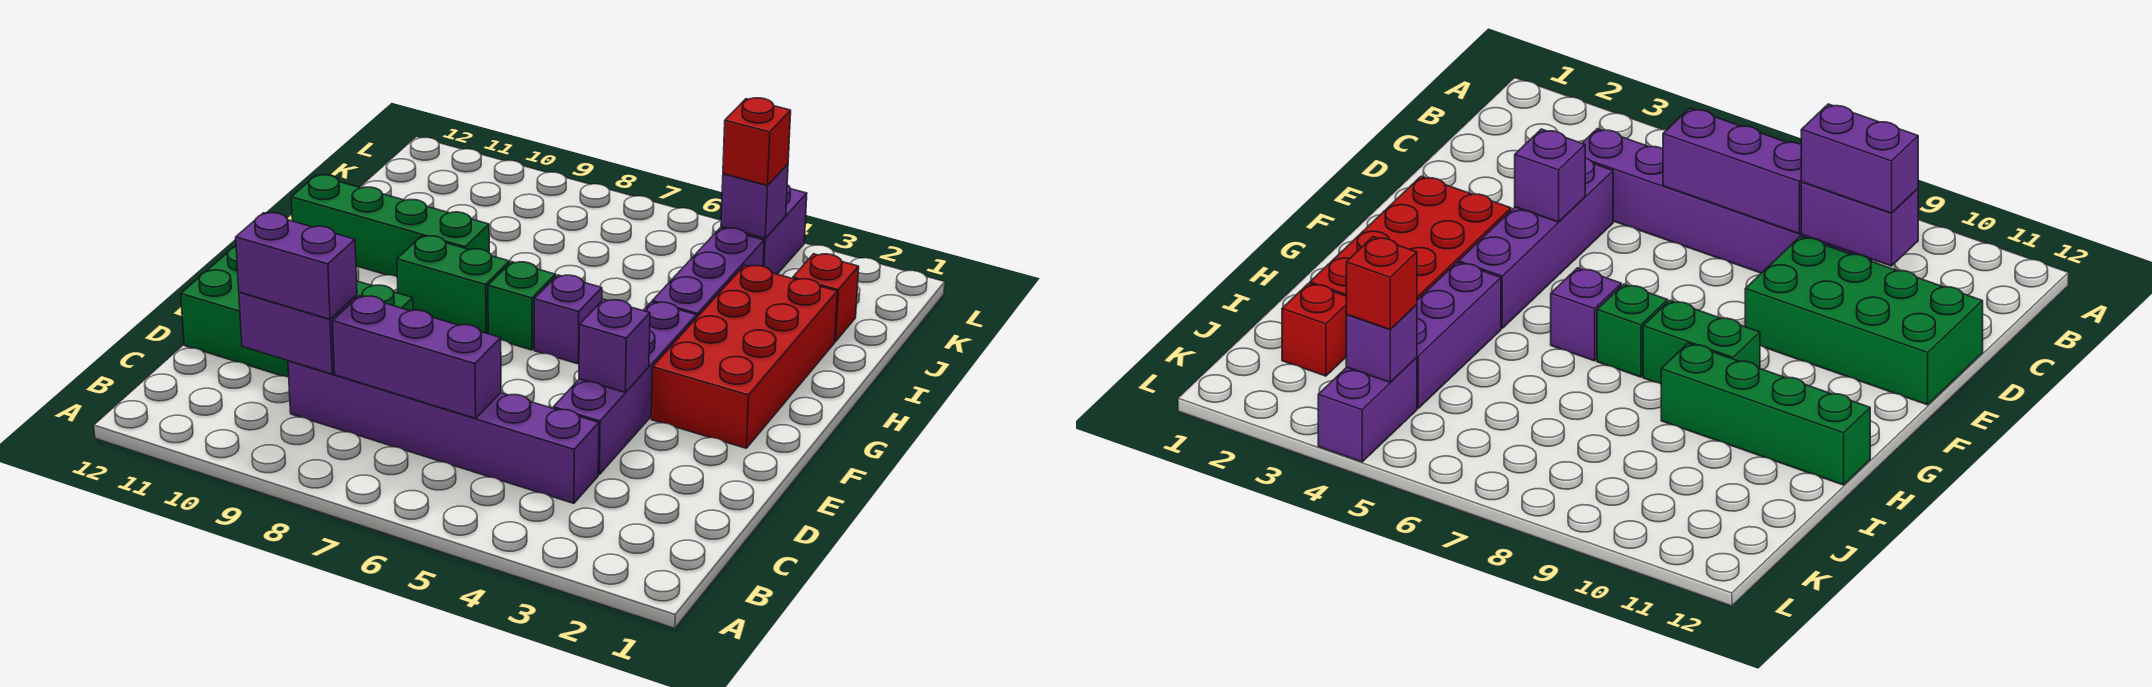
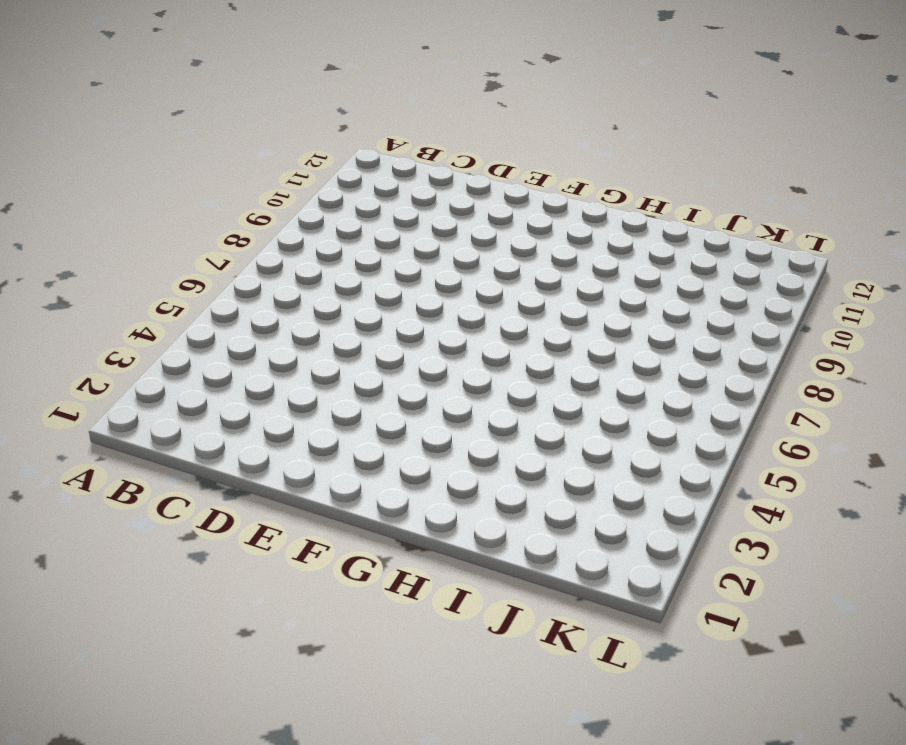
none -> purple brick C4:C9 level 1
none -> purple brick D4:G4 level 1
none -> green brick D9:E12 level 1

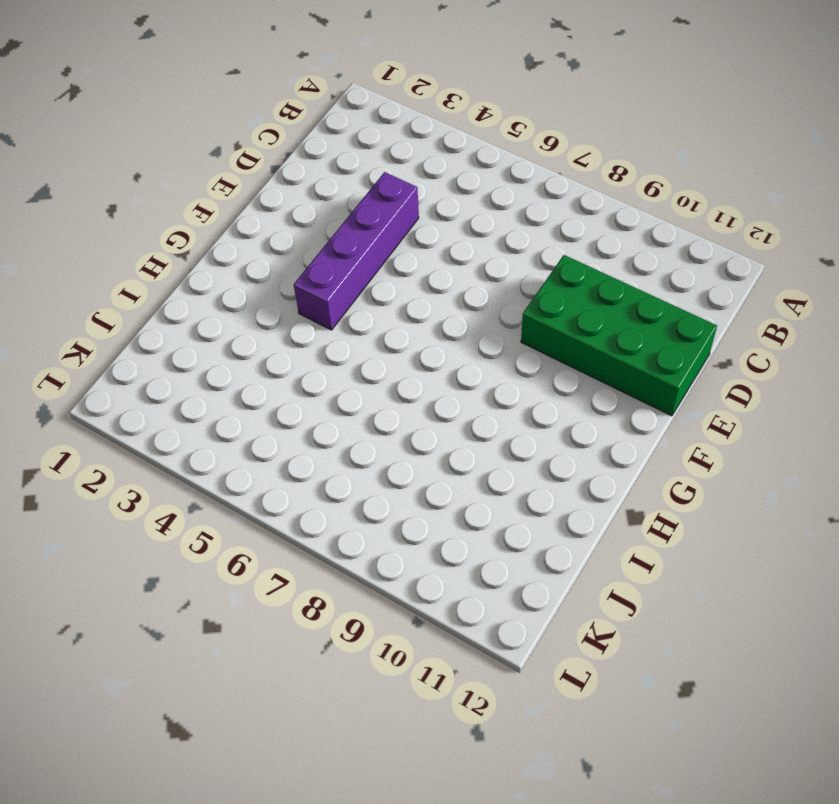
none -> purple brick C4:C9 level 1
none -> red brick F2:I3 level 1
none -> purple brick G6 level 1

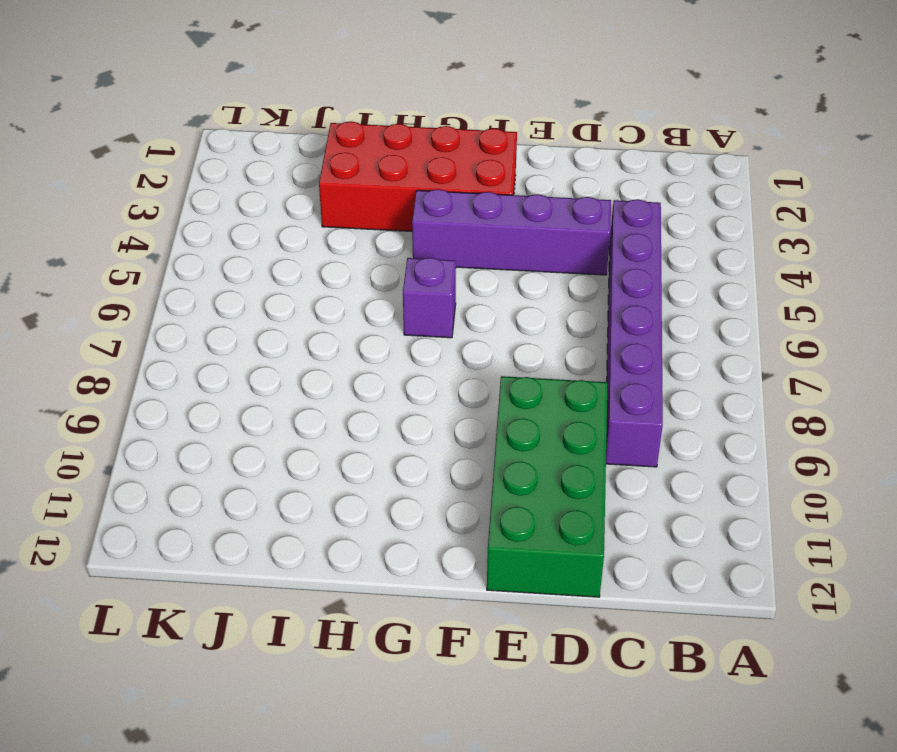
none -> green brick G7 level 1
none -> green brick G8:G9 level 1
none -> purple brick H4:J4 level 1

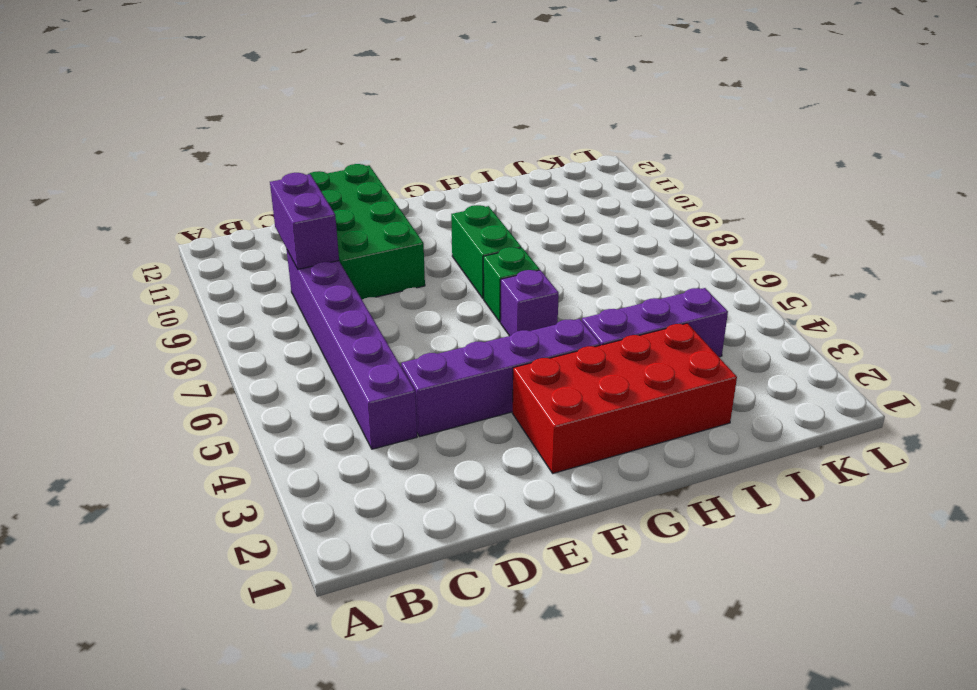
none -> green brick H9:H12 level 1
none -> red brick J2 level 1
none -> purple brick K4:L4 level 1

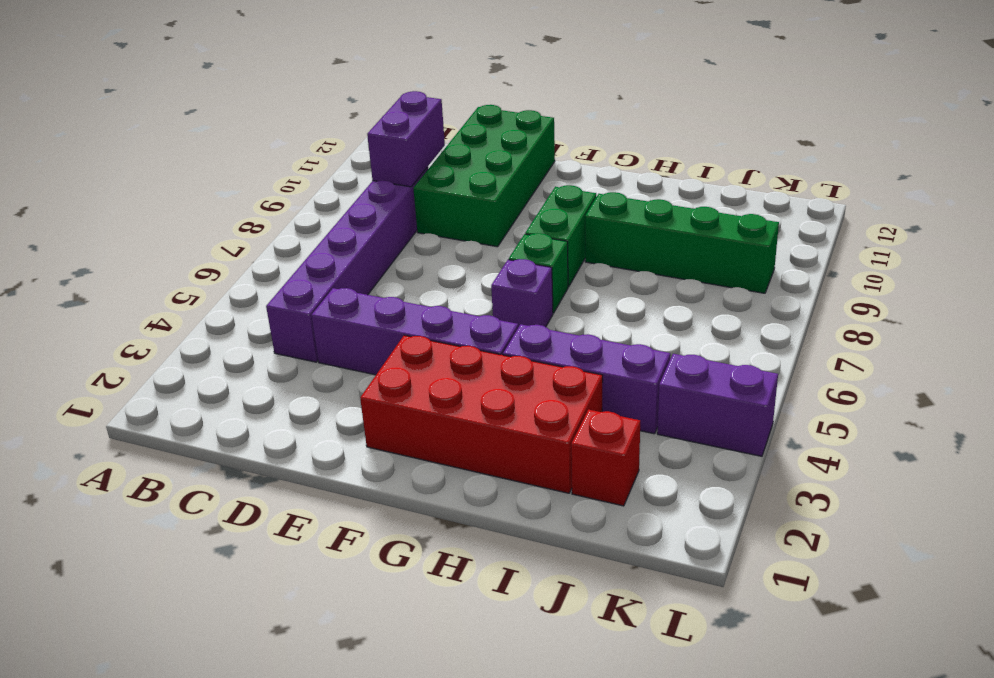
green brick H9:K9 level 1 -> green brick H9:H12 level 1
none -> purple brick C6:C8 level 2
none -> purple brick E4 level 2
none -> purple brick K4 level 2

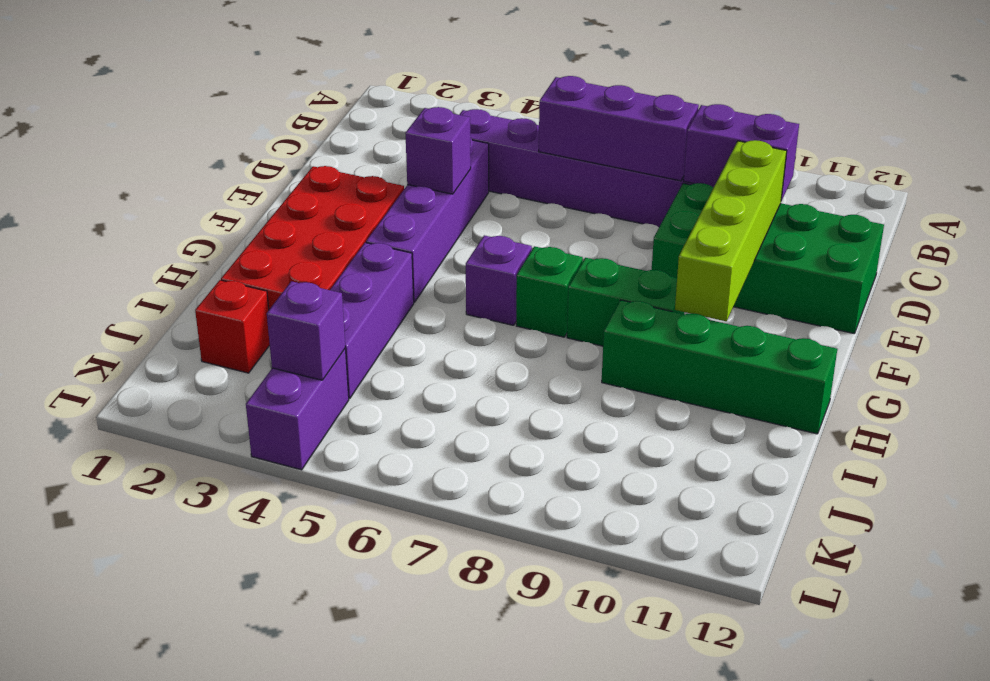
lime brick D10:G10 level 2 -> none
none -> purple brick C9:C10 level 3
none -> red brick K4 level 3

